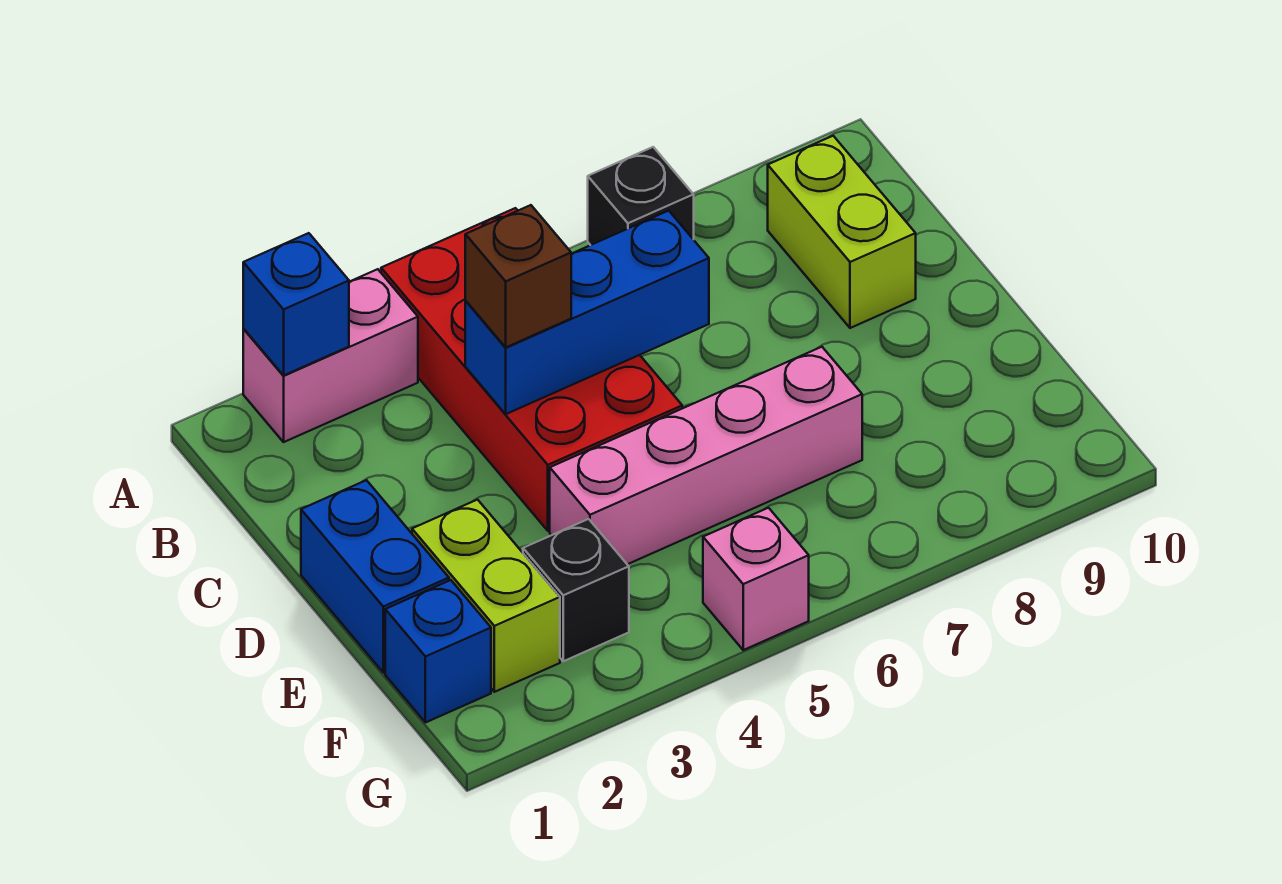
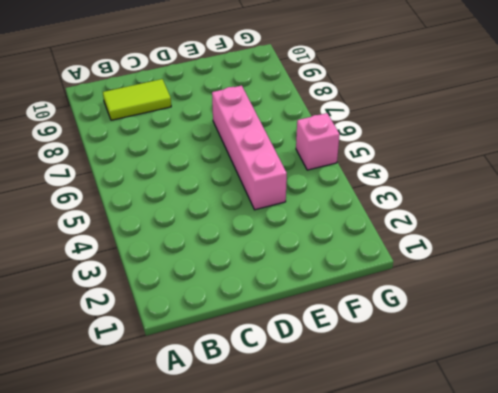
lime tile B9:C9 level 1 -> lime brick B9:C9 level 1
none -> pink brick A2:A3 level 1
none -> red brick A4:D5 level 1
none -> black brick A7 level 1

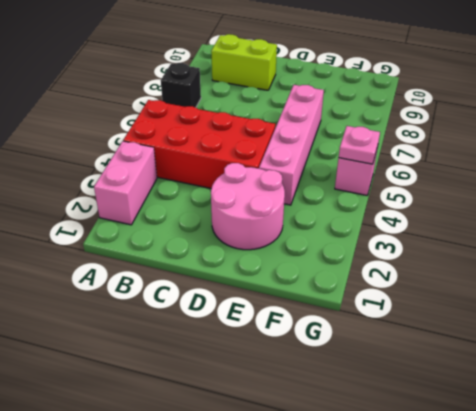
pink round brick D2:E3 level 1 -> lime brick E2:F2 level 1
pink plate G5 level 2 -> none
none -> blue brick D1:E1 level 1
none -> blue brick F1 level 1
none -> black brick F3 level 1

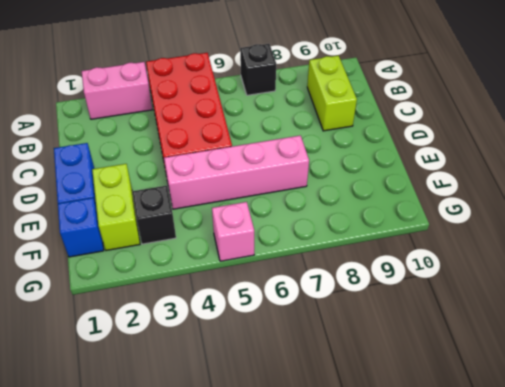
none -> blue brick A2 level 2
none -> blue brick C4:C6 level 2
none -> brown brick C4 level 3

